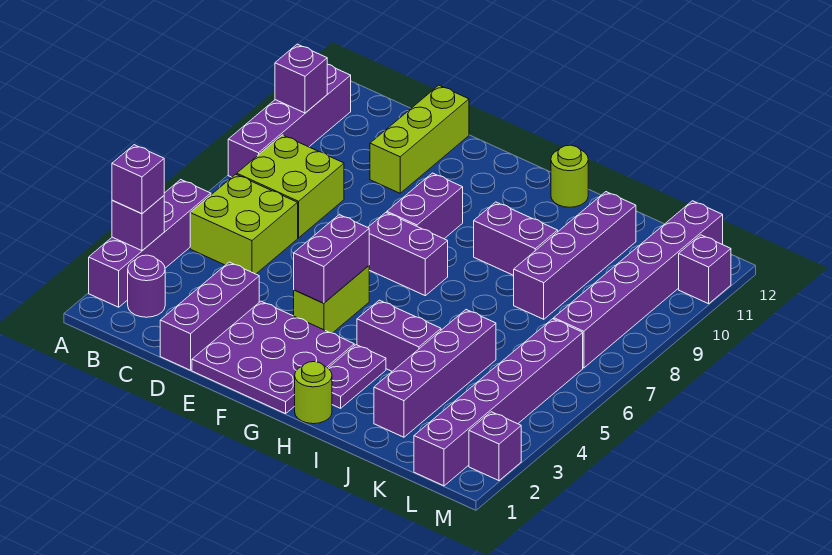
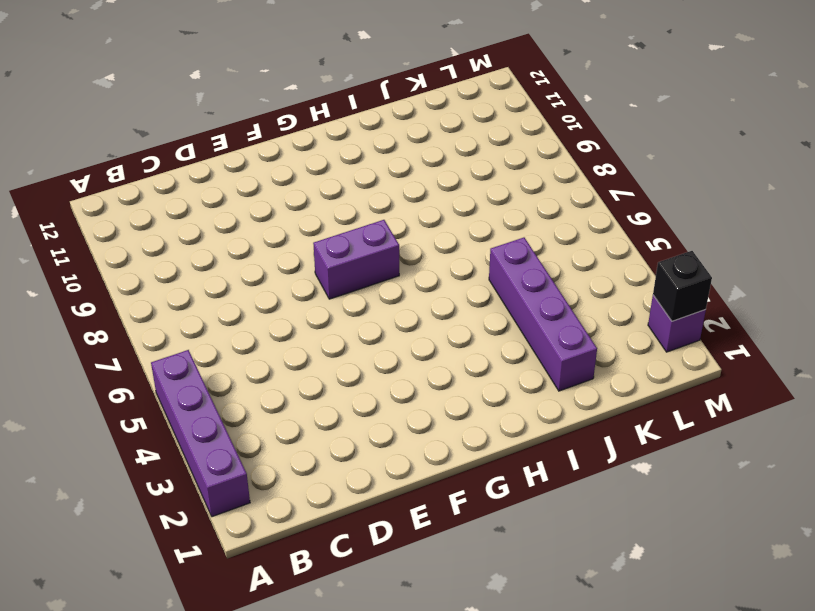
black brick M2 level 2 -> none
none -> purple brick A8:A11 level 1
none -> purple round brick B2 level 1
none -> lime brick B5:C6 level 1

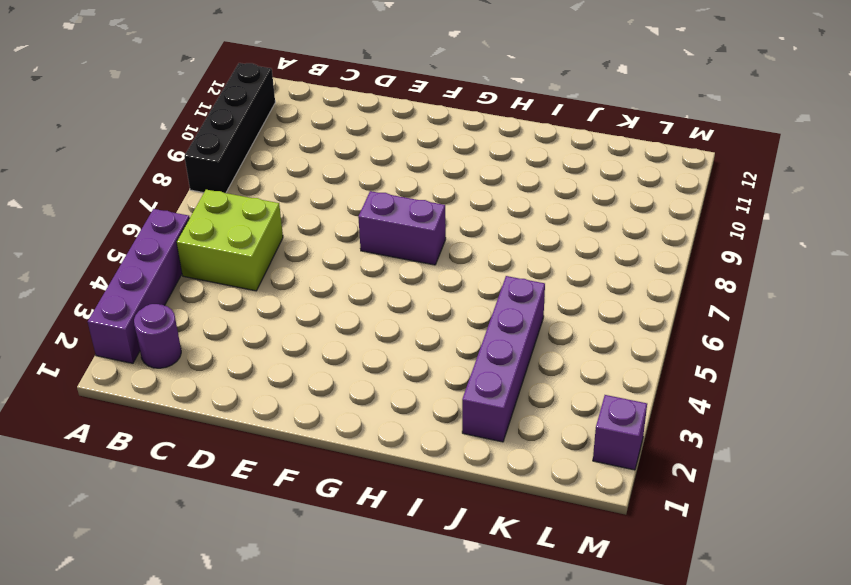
black brick A8:A11 level 1 -> purple brick A8:A11 level 1
none -> lime brick B7:C8 level 1
none -> purple brick D1:D3 level 1
none -> lime brick D10:D12 level 1

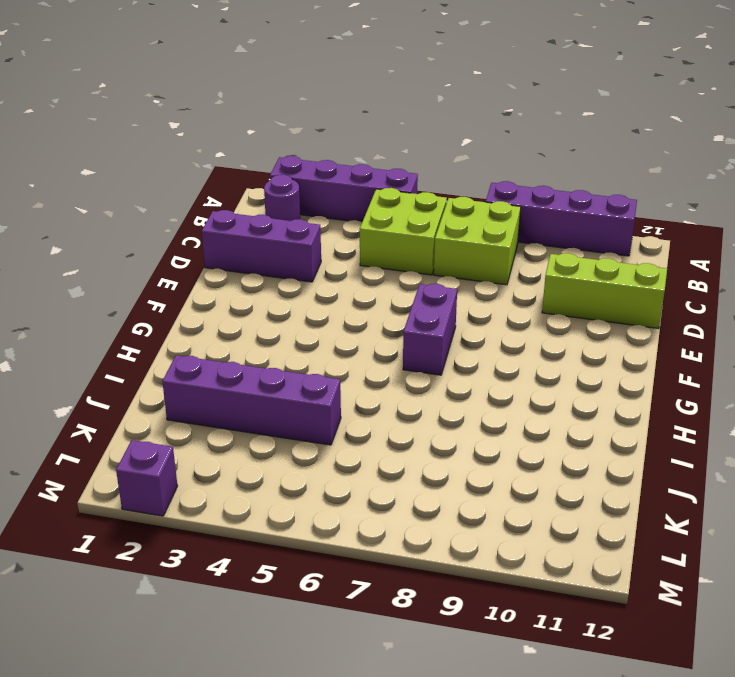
none -> purple plate E1:G3 level 1
none -> lime brick F4:F5 level 1
none -> purple brick F8:F9 level 1

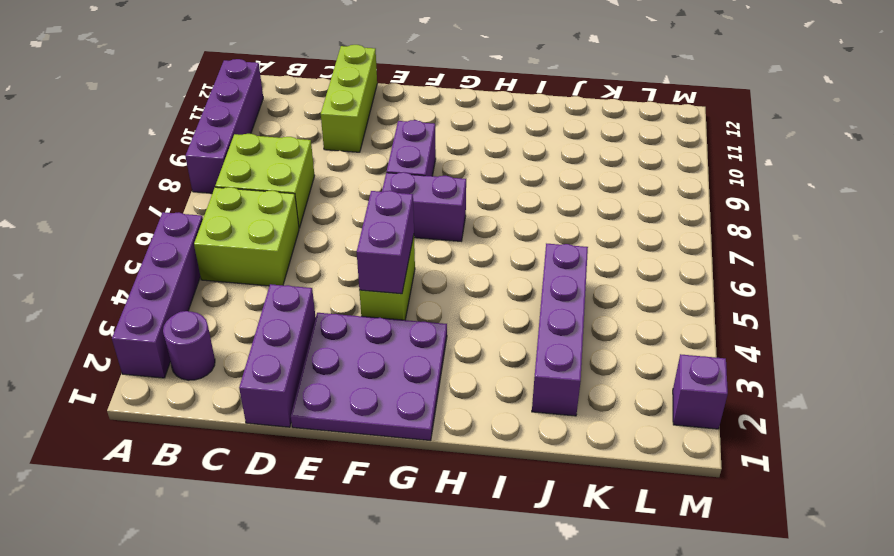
none -> lime round brick H1 level 1
none -> purple plate H2:H3 level 1
none -> purple brick H4:I4 level 1

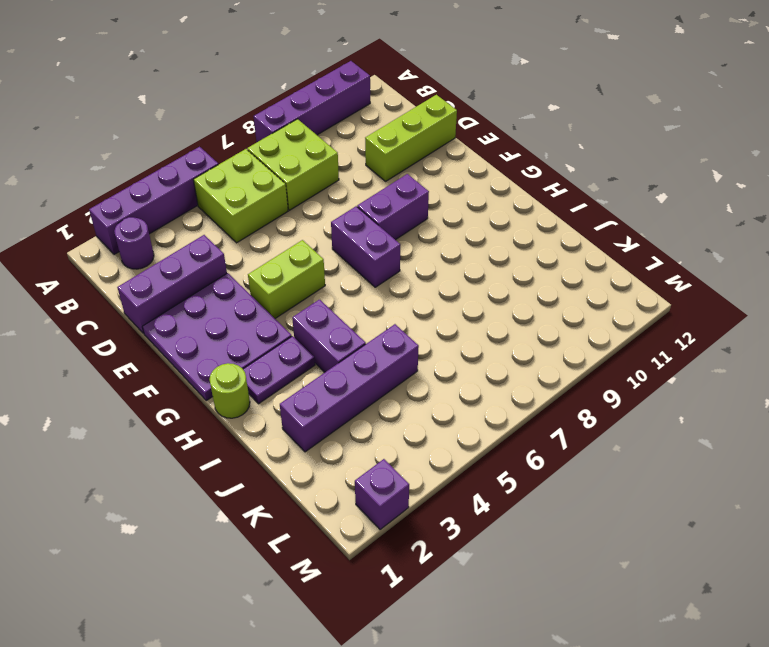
none -> purple brick H9:I9 level 1
none -> lime round brick H12 level 1
none -> purple brick J8:J11 level 1

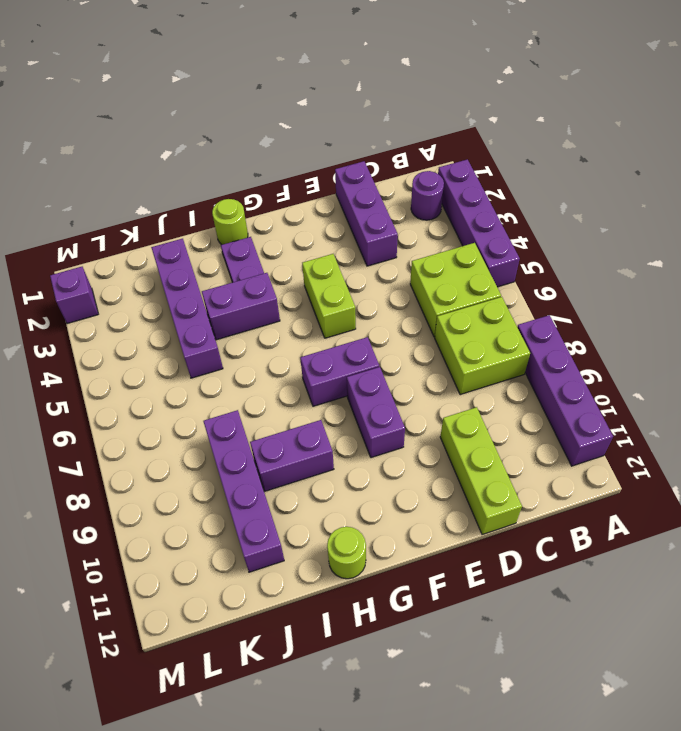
none -> purple plate E1:G3 level 1
none -> purple brick L1:L6 level 1
none -> purple brick L7:L12 level 1

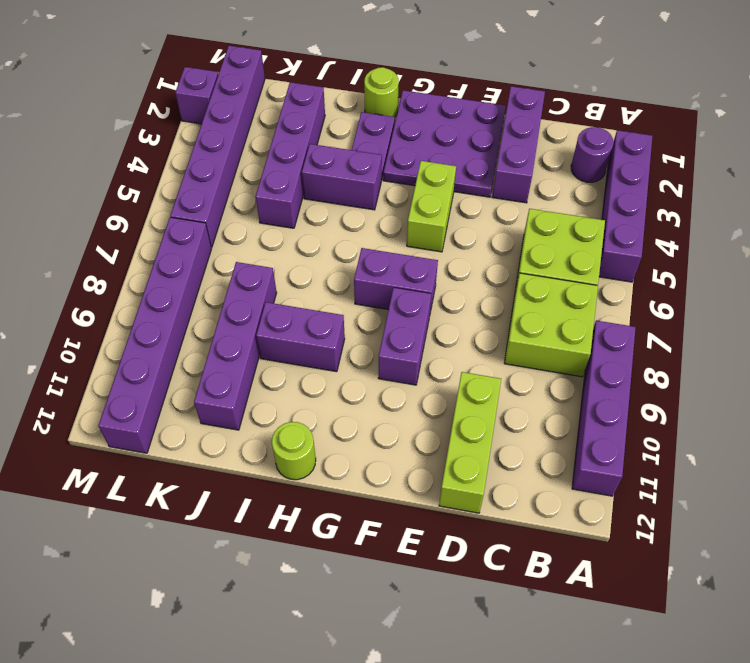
none -> purple brick M11 level 1
none -> purple brick A3 level 2
none -> purple brick A10 level 2

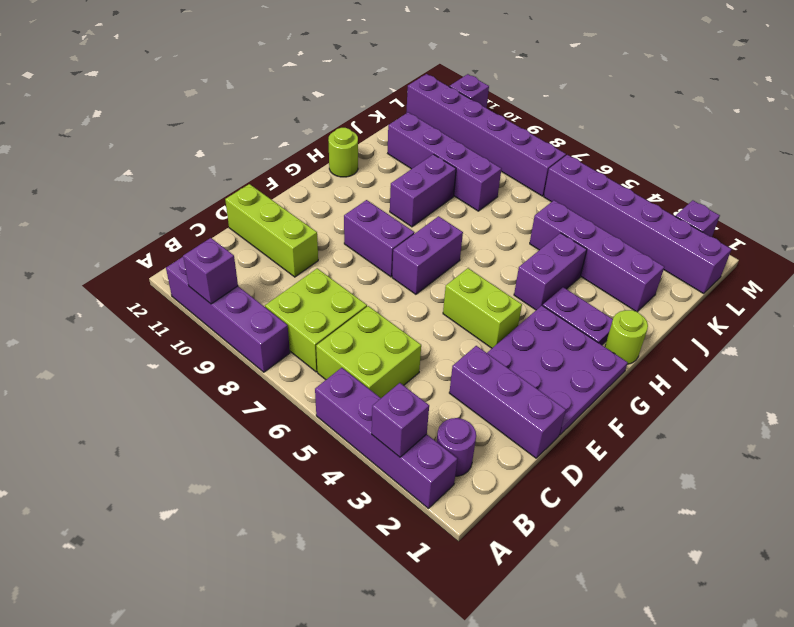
none -> purple brick F4:F5 level 2
none -> purple brick A3 level 3

